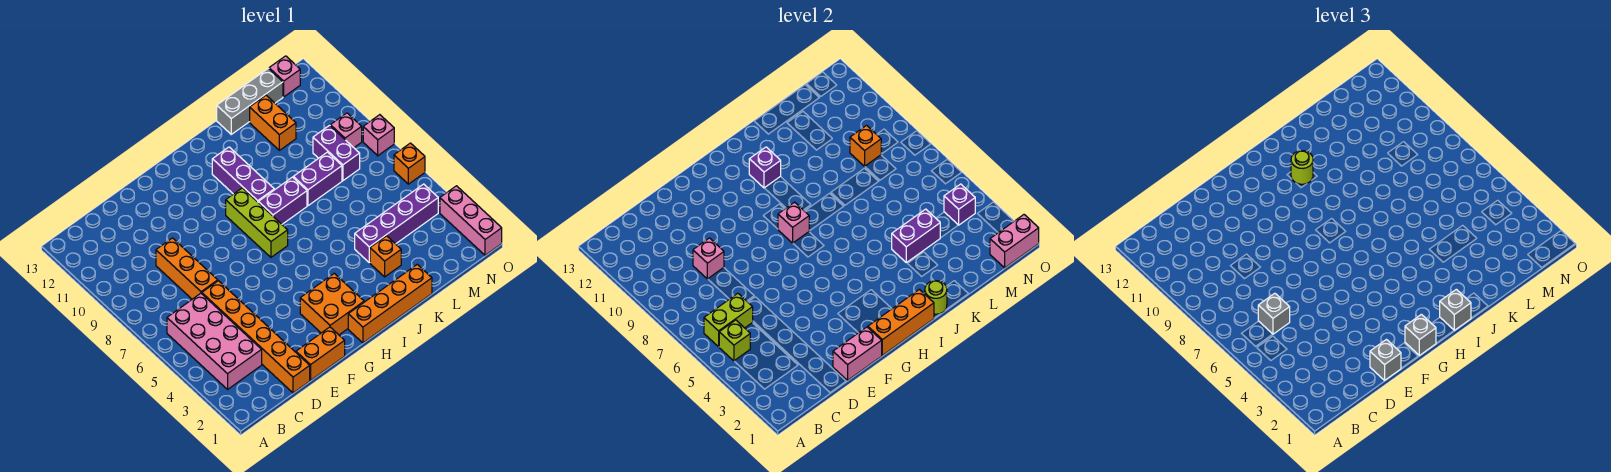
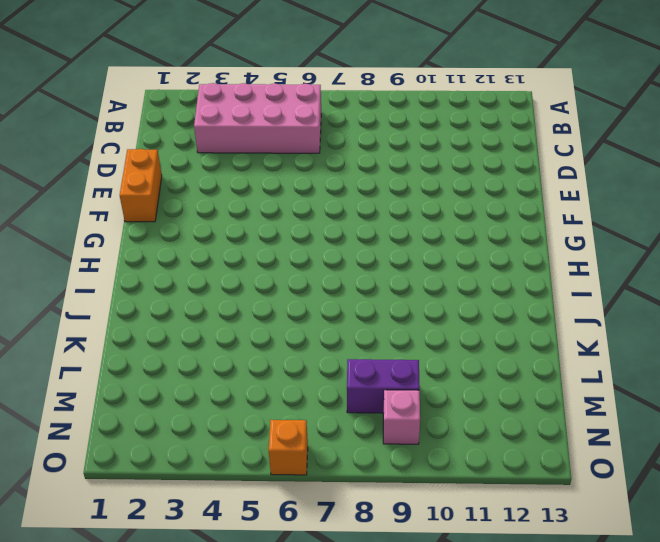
none -> orange brick D1:D6 level 1
none -> orange brick D7:D9 level 1
none -> orange brick G2:H3 level 1
none -> orange brick H1:K1 level 1

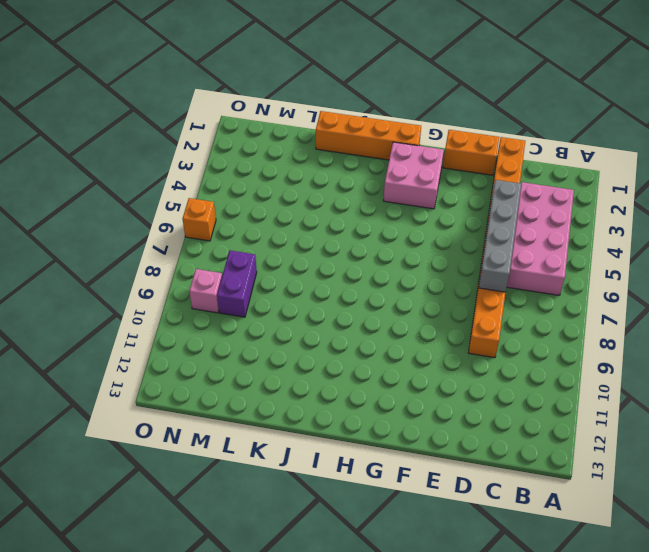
grey brick D4:D7 level 2 -> none
pink brick G2:H3 level 1 -> orange brick G2:H3 level 1
none -> lime brick H7:H9 level 1
none -> purple brick I8:J8 level 1
none -> purple brick I9:I11 level 1
none -> orange brick K3 level 1

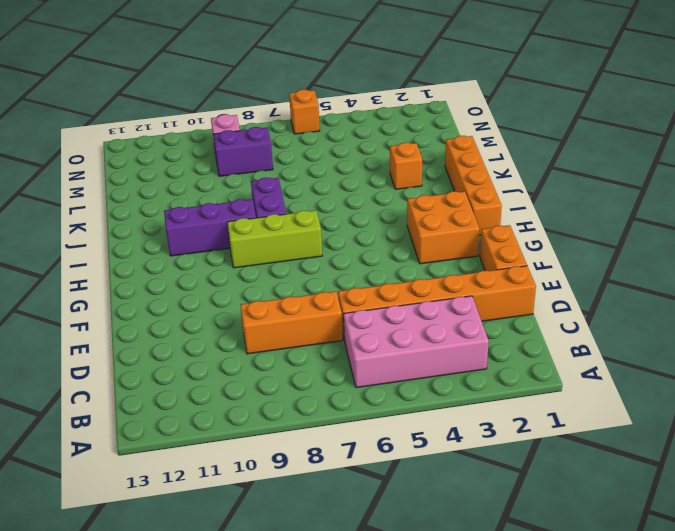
none -> purple brick K4:N4 level 1
none -> purple brick K8:L8 level 1
none -> grey brick K13:M13 level 1
none -> orange brick L11:L12 level 1

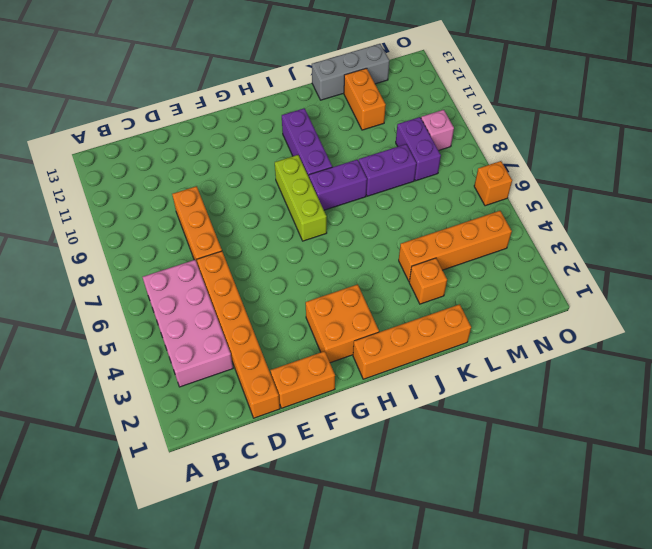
orange brick K4:N4 level 1 -> purple brick K4:N4 level 1
none -> pink brick N13 level 1
none -> pink brick O1:O3 level 1
none -> pink brick O8 level 1
none -> lime brick B5 level 2

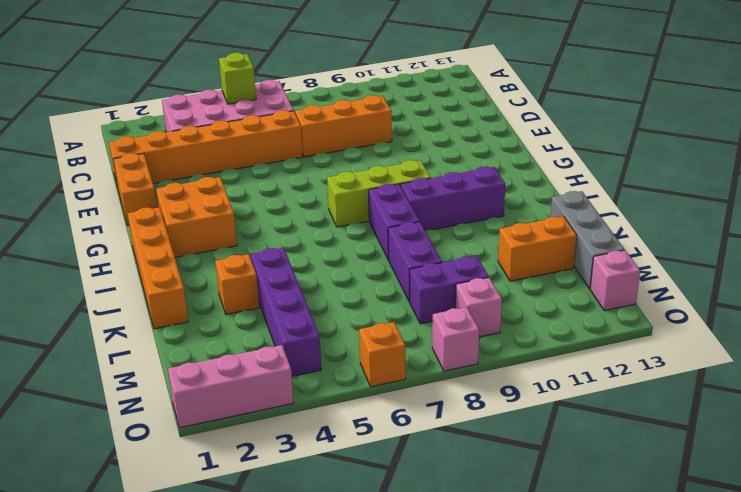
none -> lime brick B6:C6 level 2
none -> pink brick D9 level 2
none -> pink brick E1:F1 level 2
none -> orange brick G1:I1 level 2

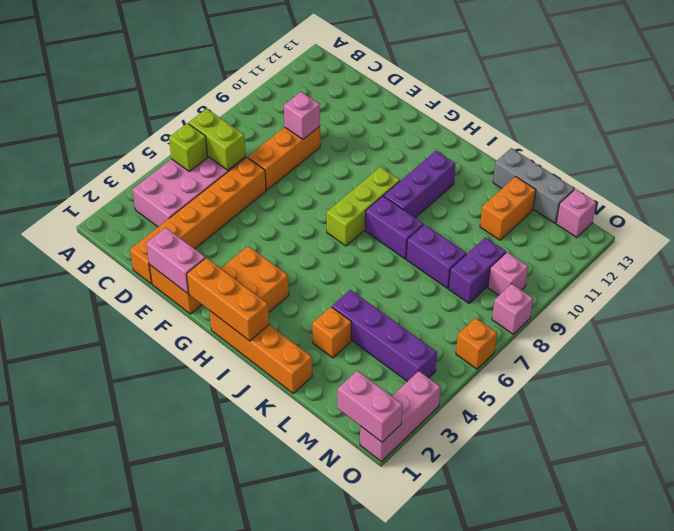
none -> pink brick H8 level 2
none -> purple brick I11 level 2
none -> lime round brick J1 level 2
none -> purple brick K4:L4 level 2

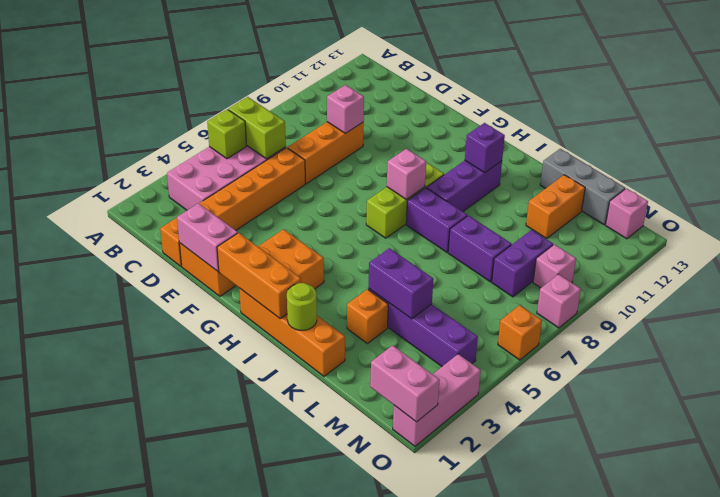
none -> orange brick M9 level 2
none -> purple brick N4 level 2
none -> grey brick C6 level 3
none -> grey brick E1 level 3

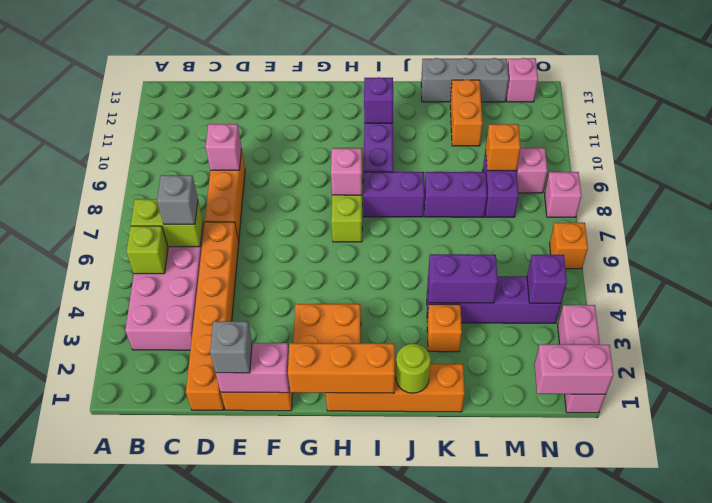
none -> grey brick G1 level 3
none -> grey brick I1 level 3
none -> lime round brick I11 level 3

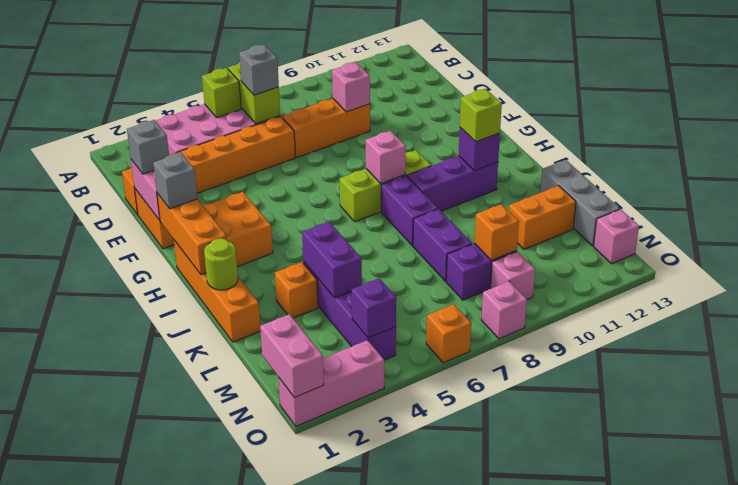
lime brick I11 level 3 -> lime round brick I11 level 3
none -> grey brick I1 level 3

